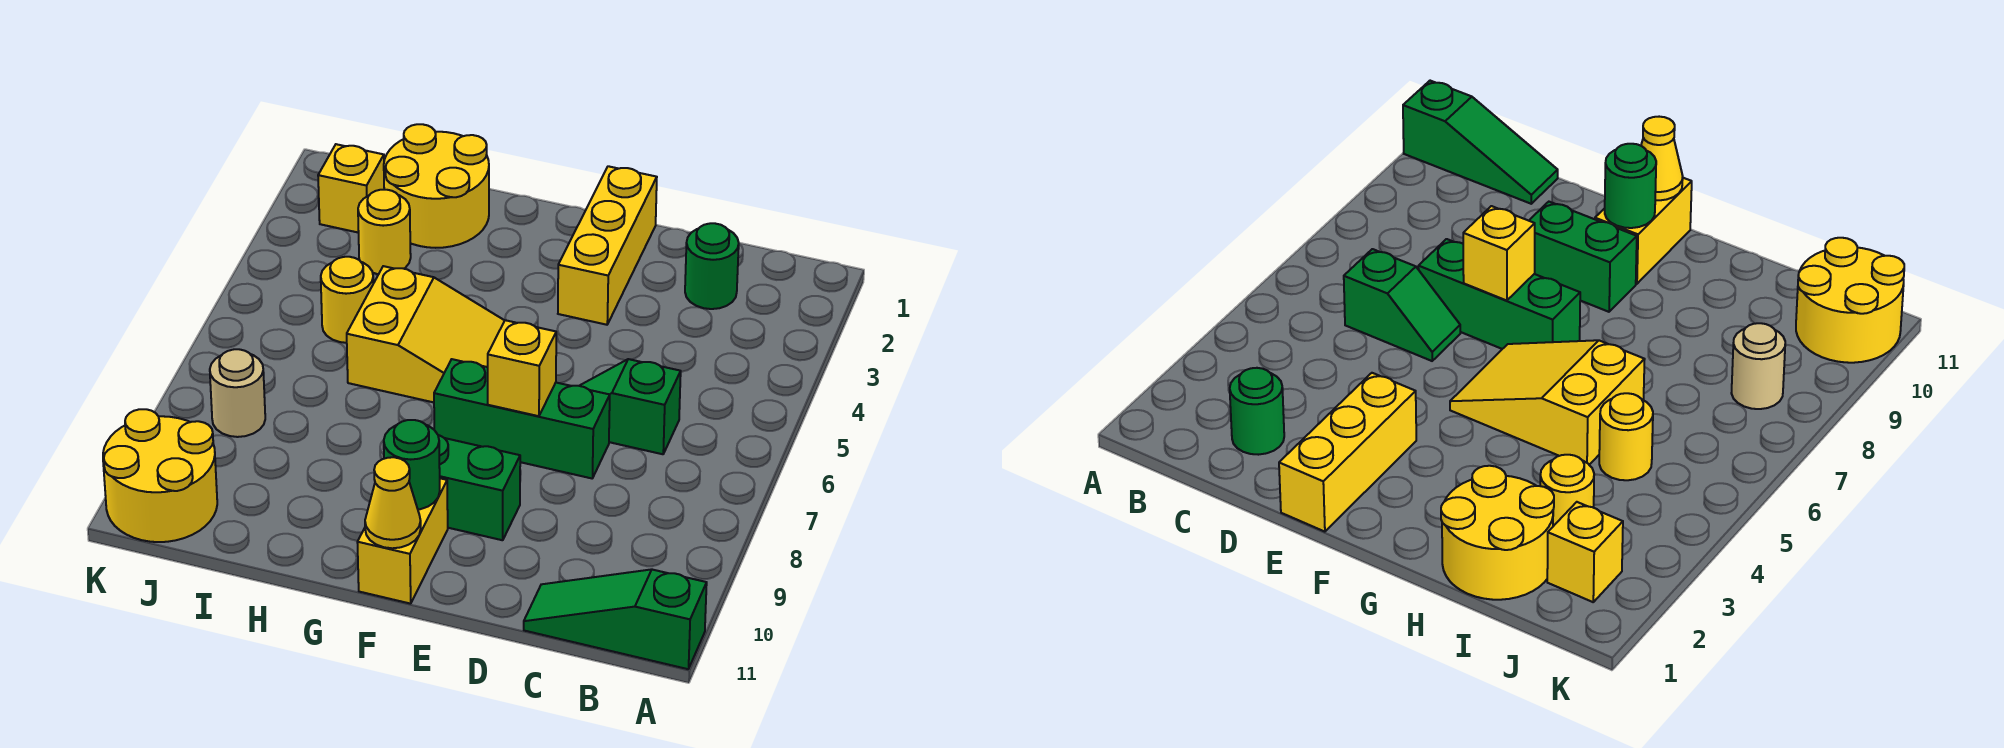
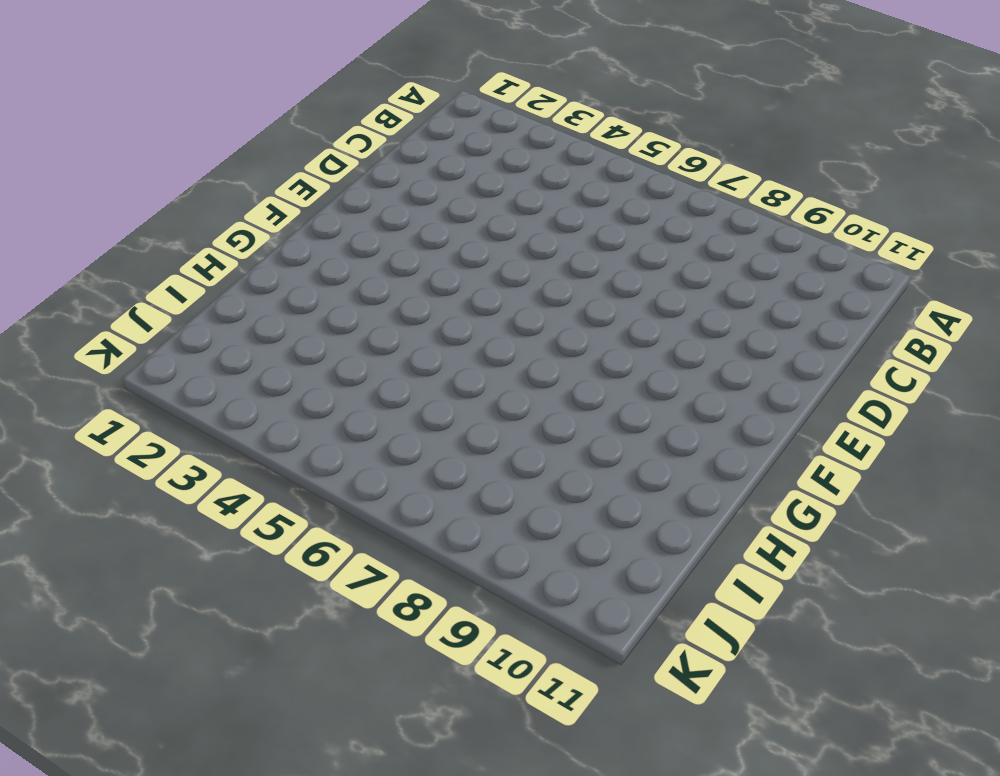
none -> green slope A11:C11 level 1 top A
none -> green round brick C2 level 1
none -> green slope C6:D6 level 1 top C

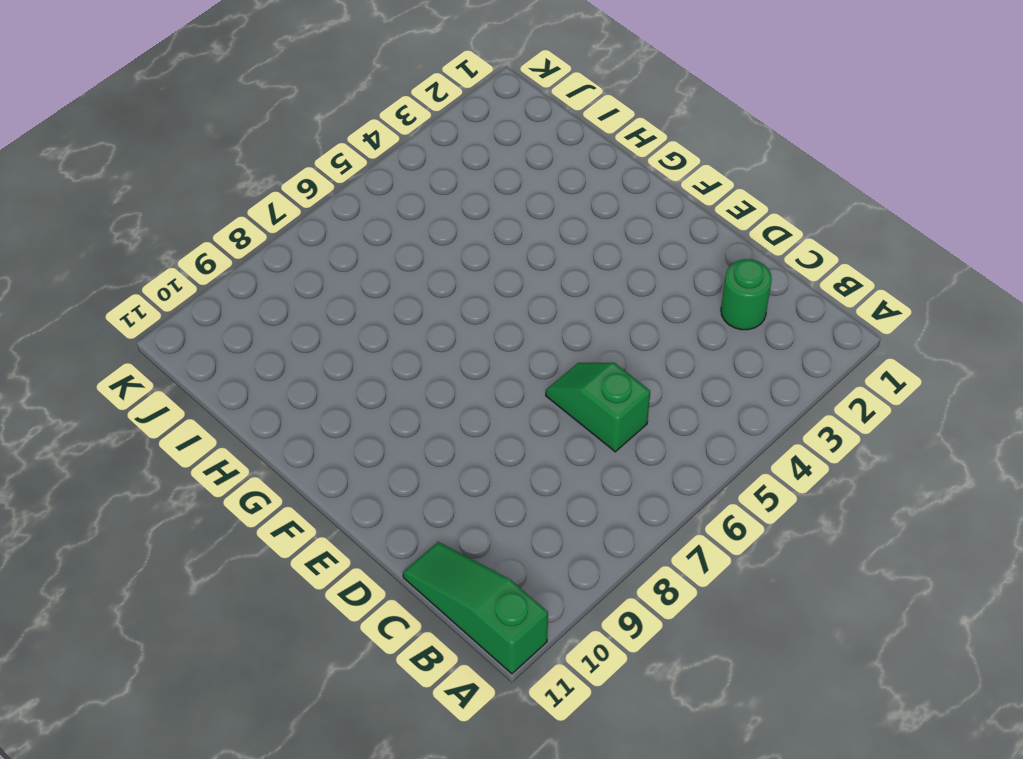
none -> green brick D7:F7 level 1
none -> yellow brick E1:E3 level 1
none -> green brick E9:F9 level 1

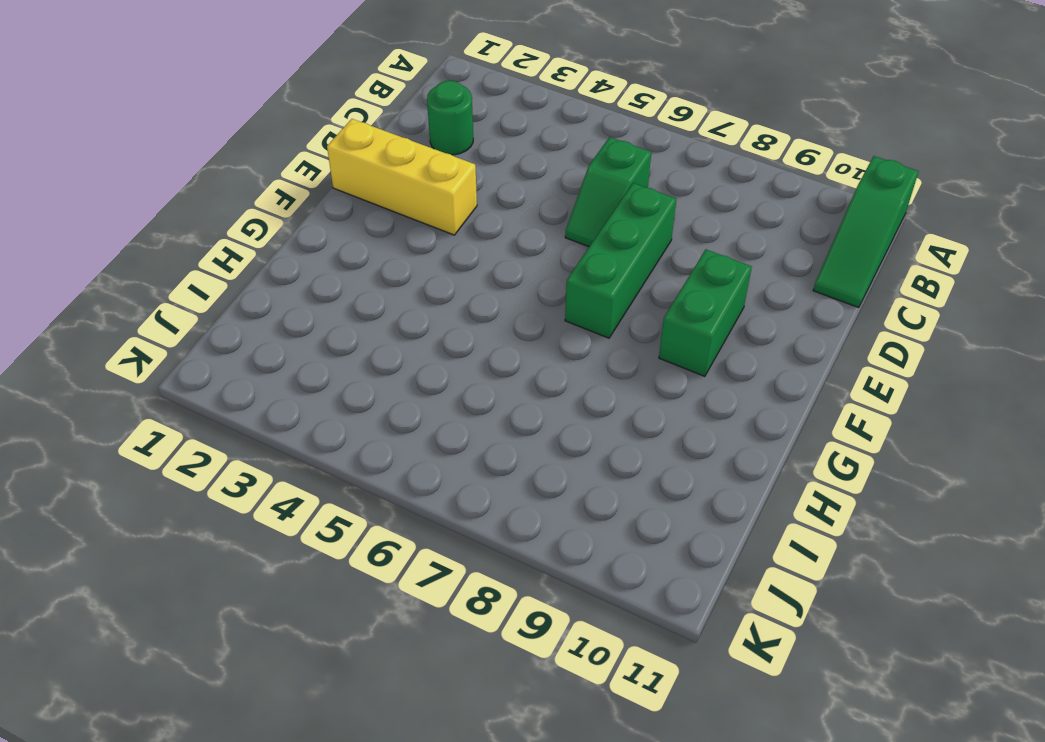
none -> yellow slope F5:H6 level 1 top H
none -> yellow brick F10:F11 level 1
none -> yellow round brick H1:I2 level 1

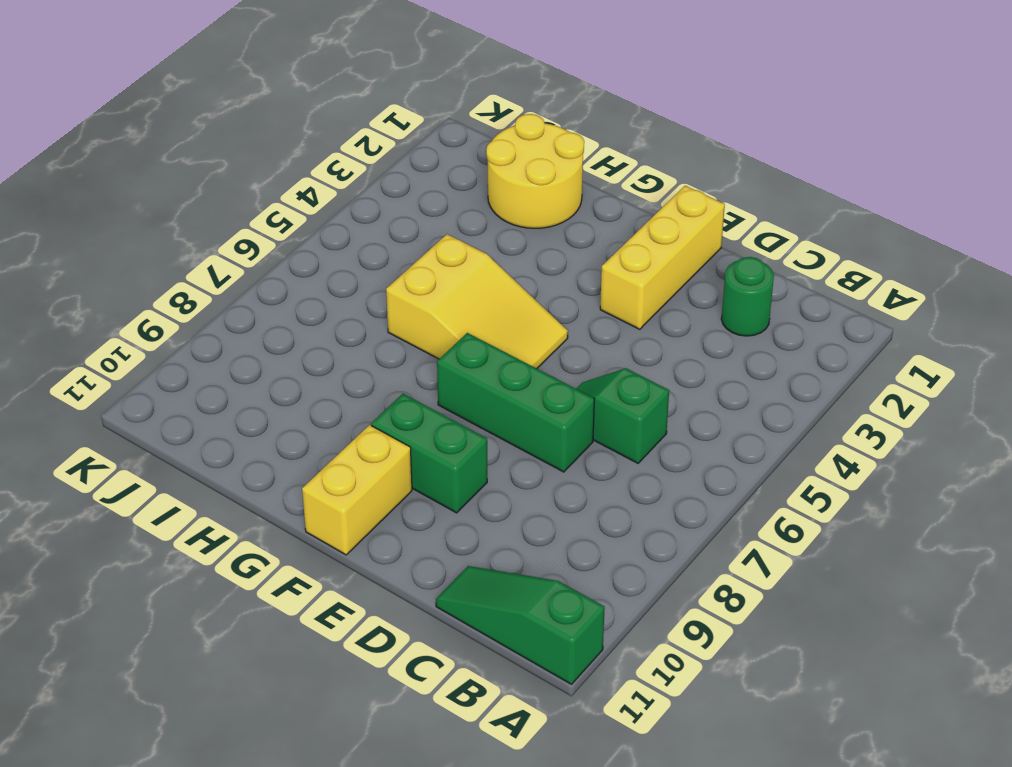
none -> yellow round brick I3 level 1
none -> yellow round brick I5 level 1
none -> yellow brick J2 level 1

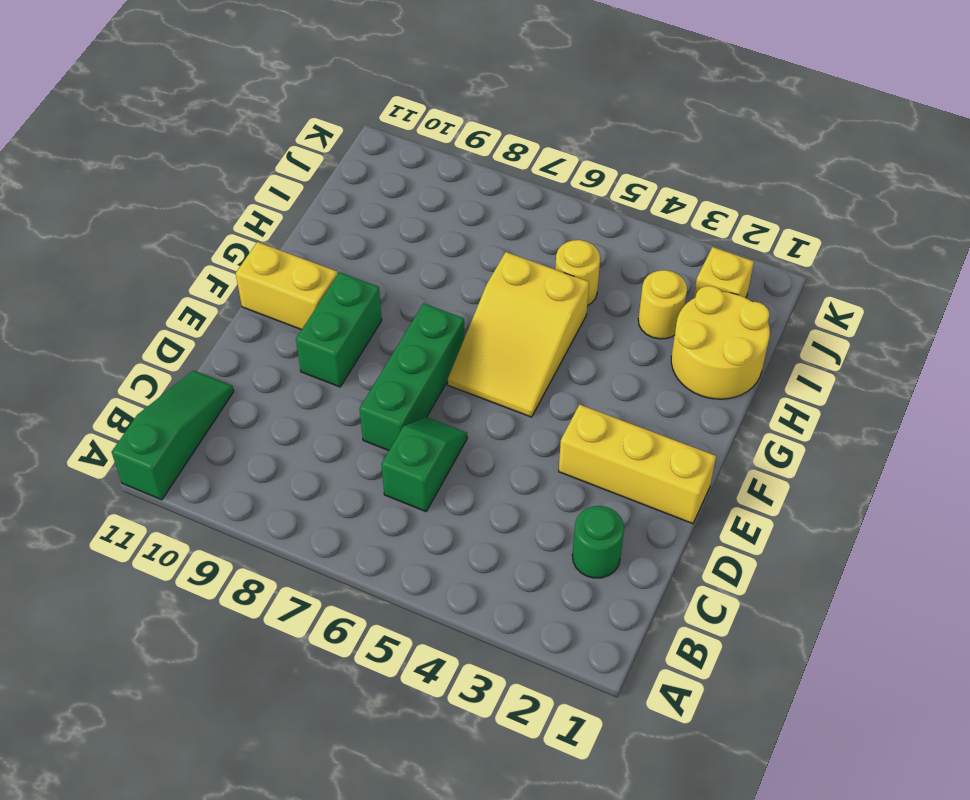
none -> tan round brick J8 level 1
none -> yellow round brick J10:K11 level 1
none -> yellow brick E7 level 2

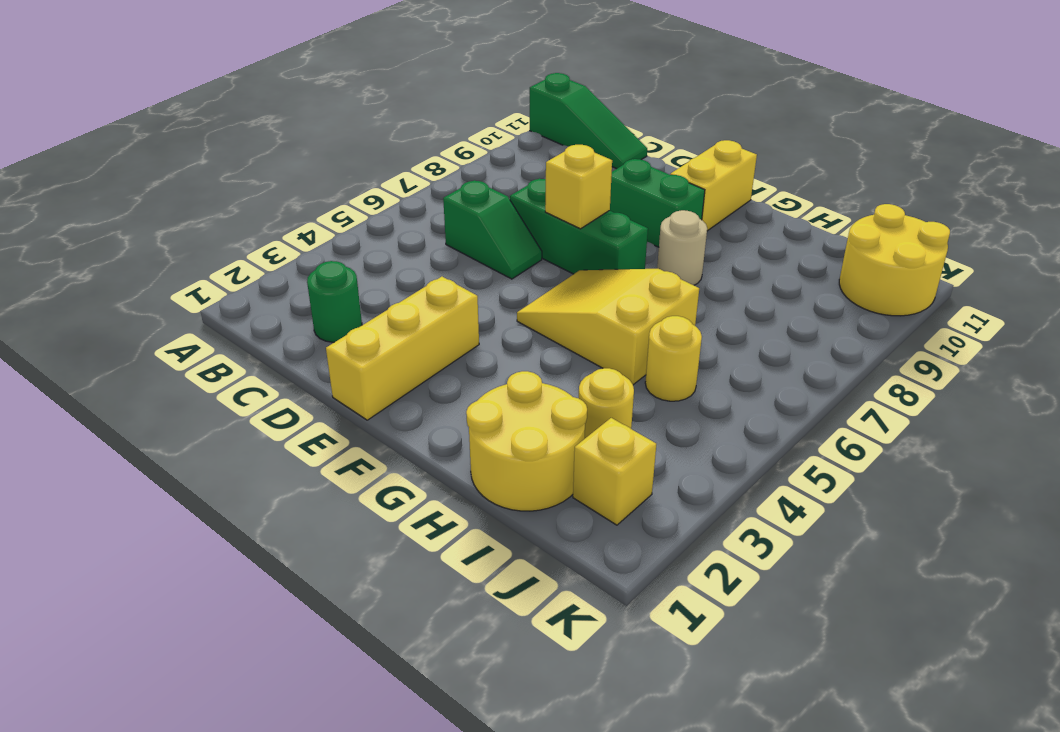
tan round brick G8 level 1 -> tan round brick J8 level 1
none -> green round brick F10 level 2
none -> yellow cone F11 level 2

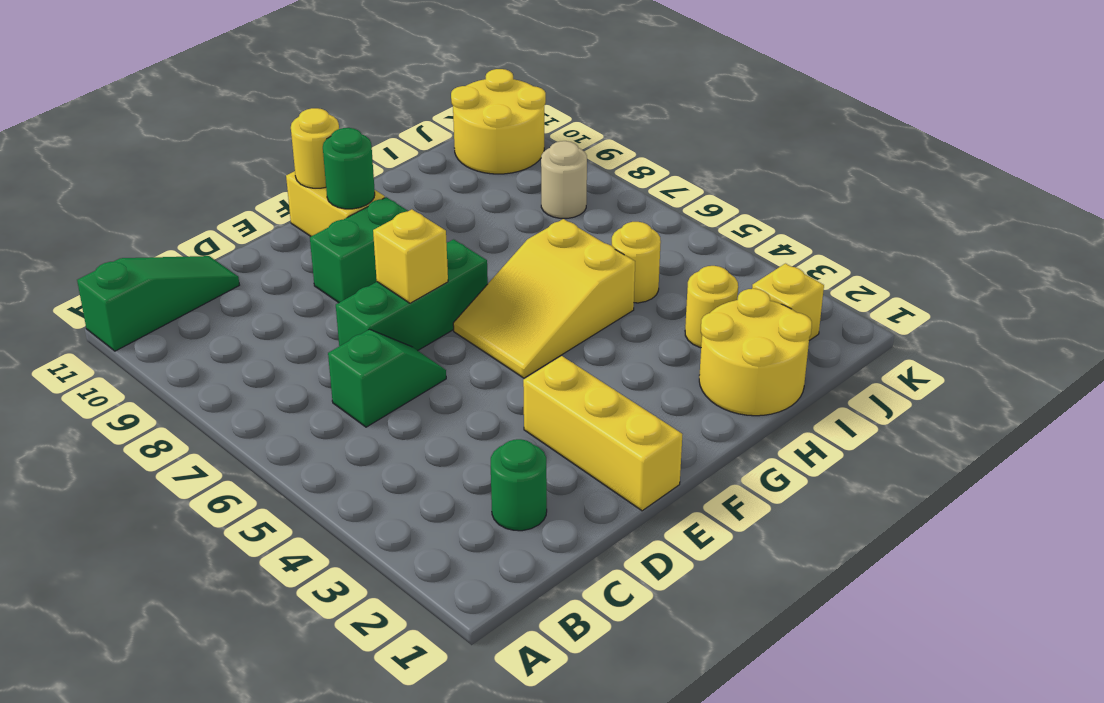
yellow round brick F11 level 2 -> yellow cone F11 level 2

